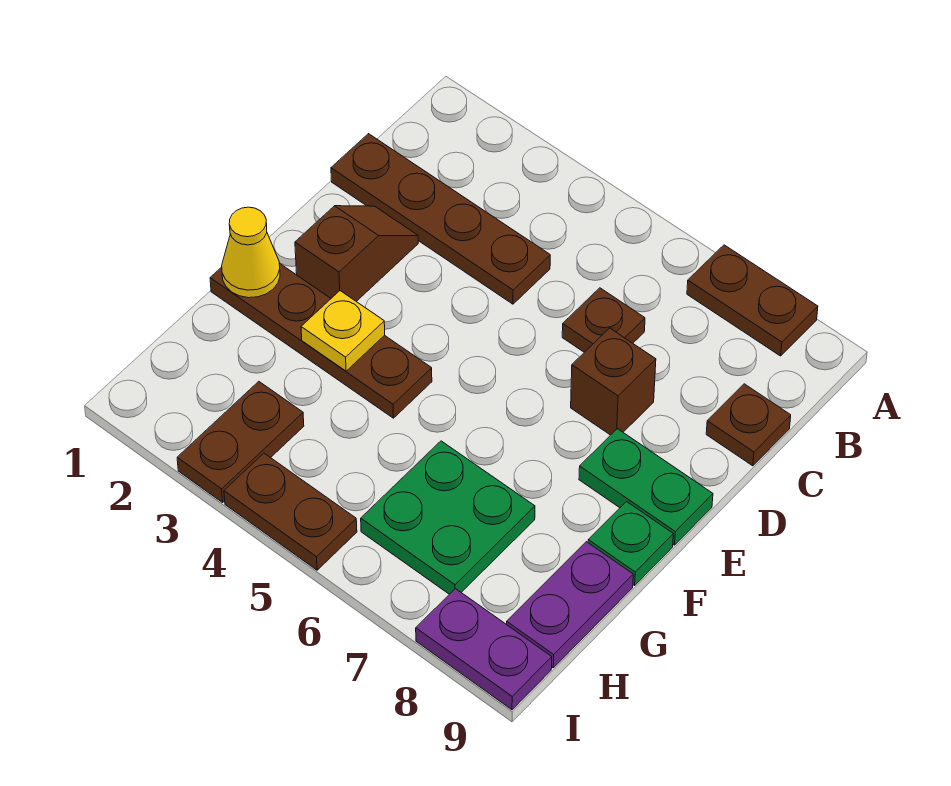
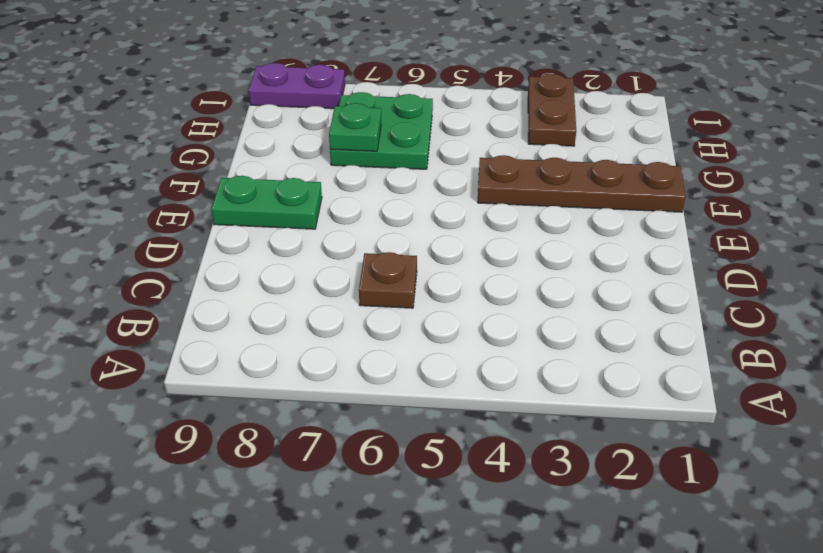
green plate G7 level 2 -> green plate F9 level 1
none -> brown plate A7:A8 level 1
none -> brown plate C1:C4 level 1
none -> brown plate C9 level 1

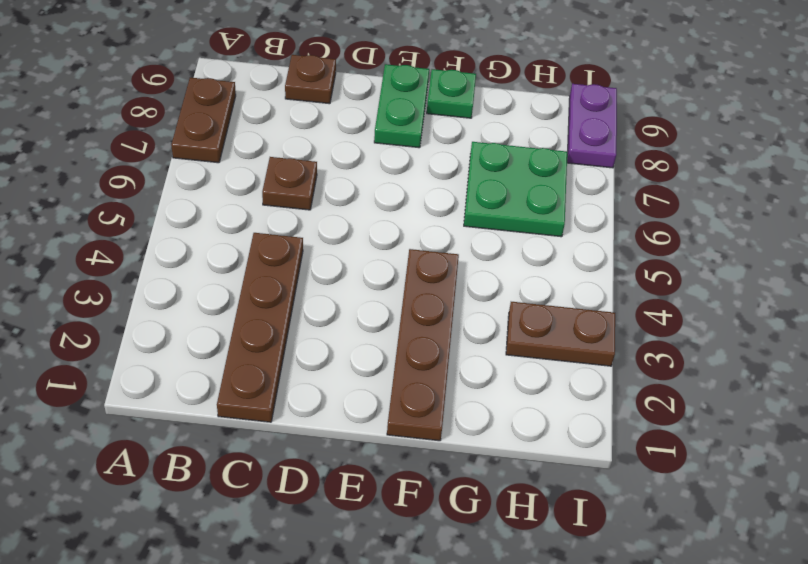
none -> brown slope D2:E2 level 1 top E
none -> brown brick D7 level 1
none -> purple plate G9:H9 level 1

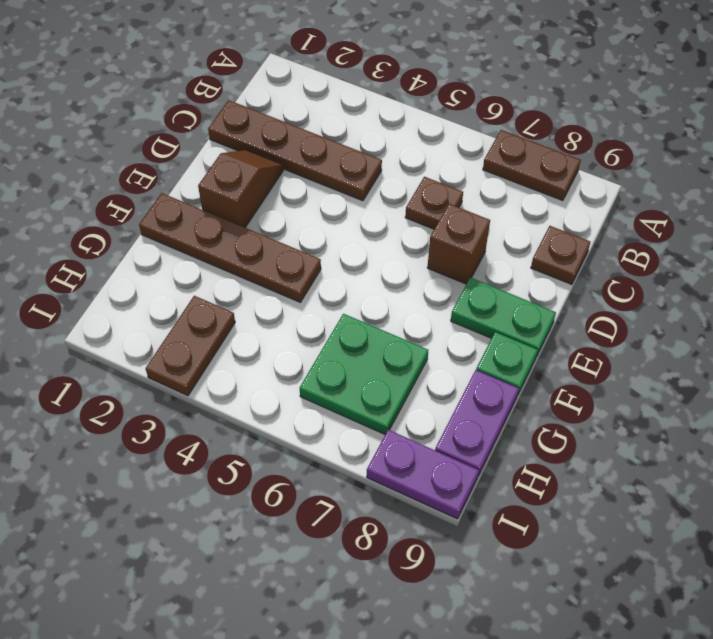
none -> brown plate I4:I5 level 1
none -> yellow cone F1 level 2
none -> yellow plate F3 level 2

